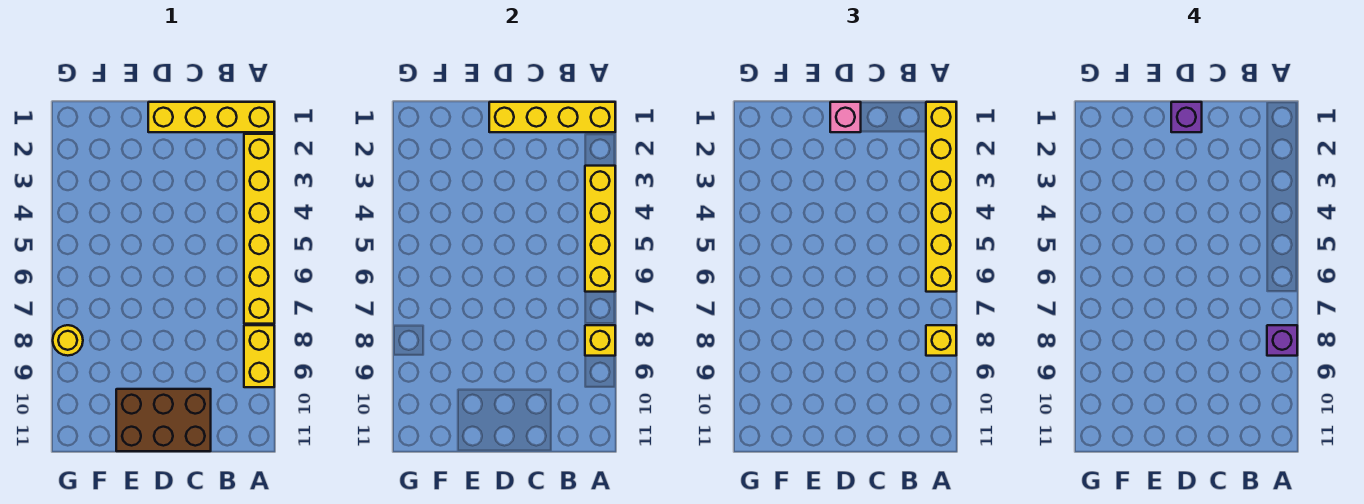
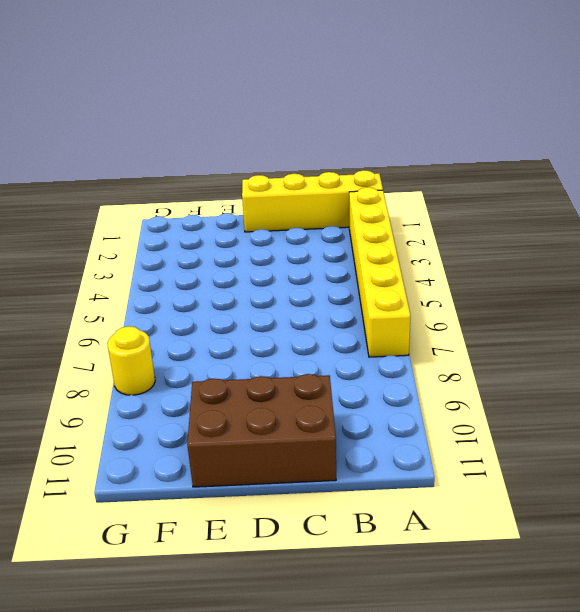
none -> yellow brick A8:A9 level 1
none -> yellow brick A1:D1 level 2
none -> yellow brick A3:A6 level 2

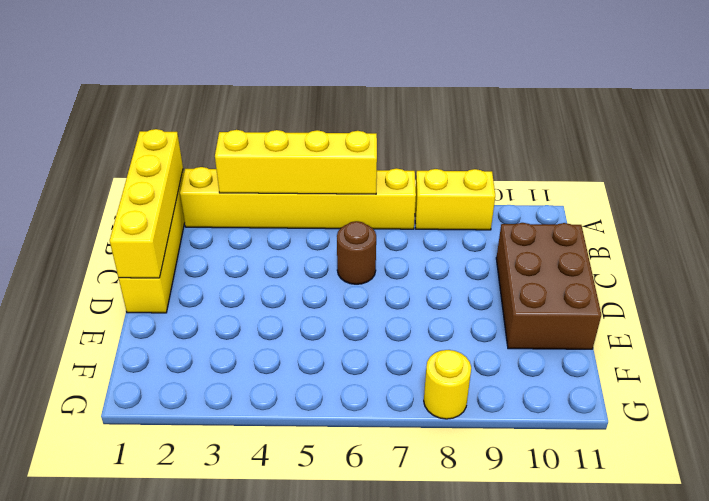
brown round brick C6 level 1 -> none
none -> yellow brick A8 level 2
none -> yellow brick A1:A6 level 3
none -> yellow brick A8 level 3

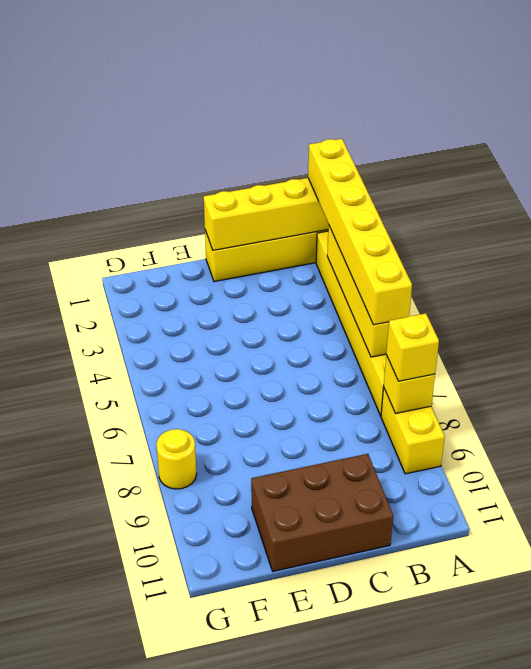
none -> pink brick D1 level 3
none -> purple brick A8 level 4
none -> purple brick D1 level 4

